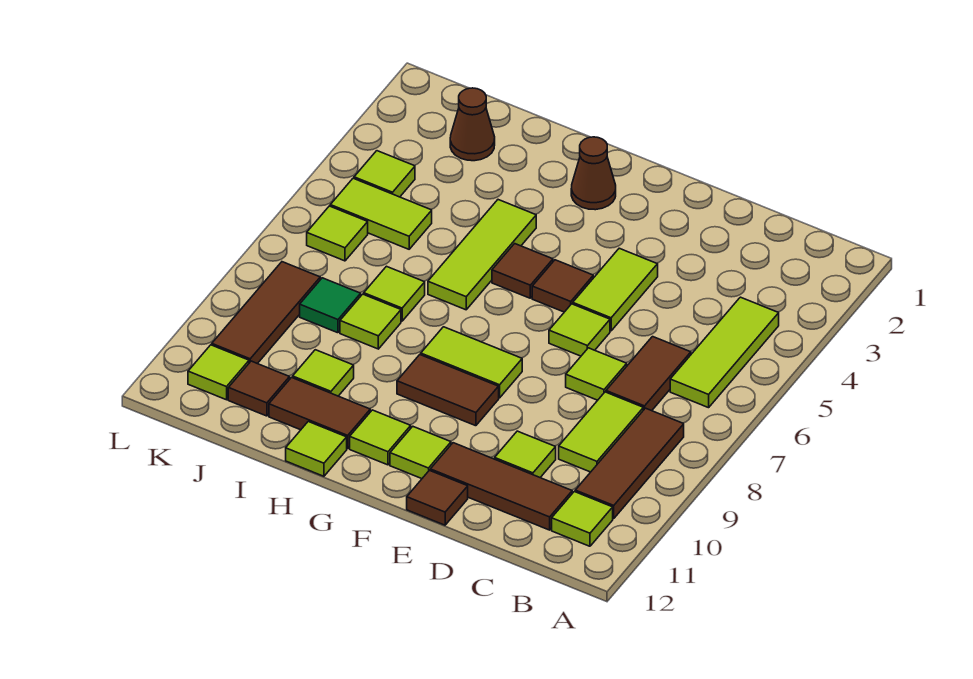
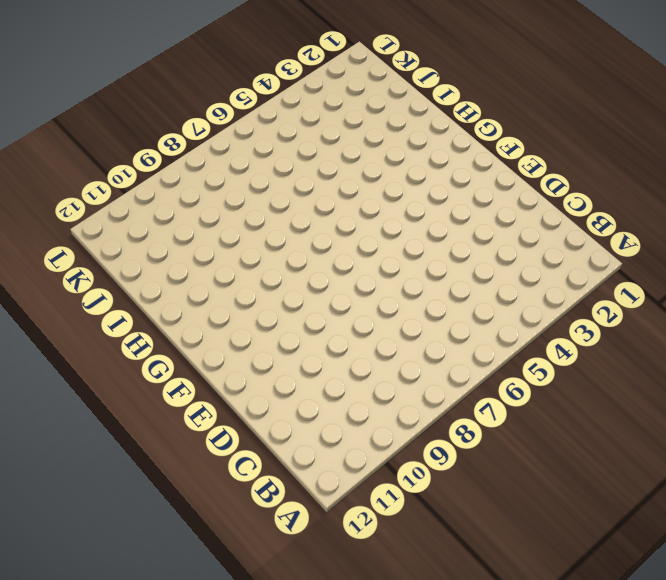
none -> lime tile B4:B6 level 1
none -> brown tile B8:B10 level 1
none -> lime tile B11 level 1
none -> brown tile C6:C7 level 1

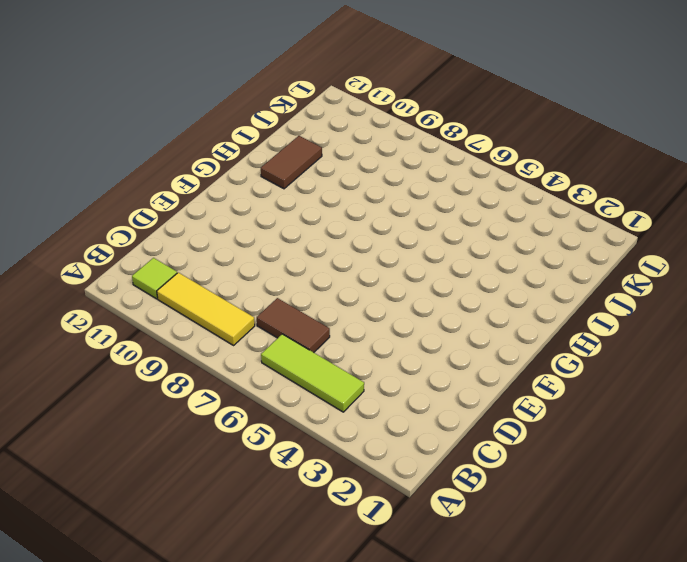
yellow tile B8:B10 level 1 -> brown tile B8:B10 level 1
none -> lime tile C8:C9 level 1
none -> brown tile C11:E11 level 1
none -> lime tile D7 level 1
none -> lime tile D10 level 1

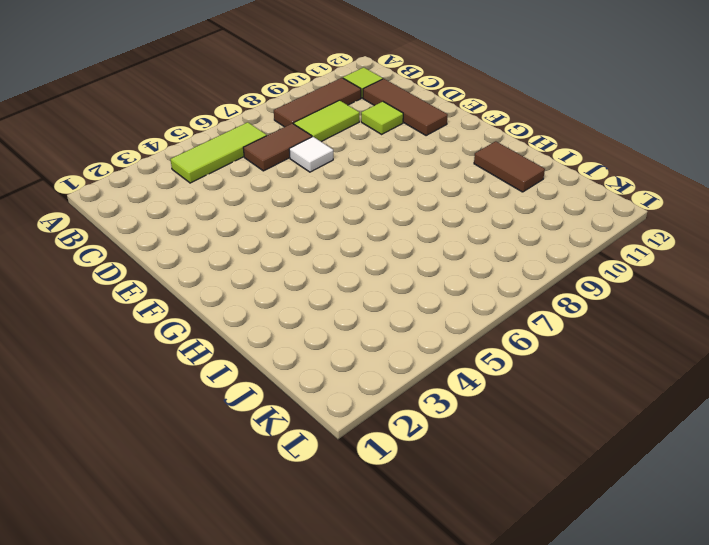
white tile D7 level 1 -> lime tile D7 level 1
none -> lime tile E4:E5 level 1
none -> lime tile E6 level 1
none -> brown tile E12 level 1
none -> brown tile F5 level 1

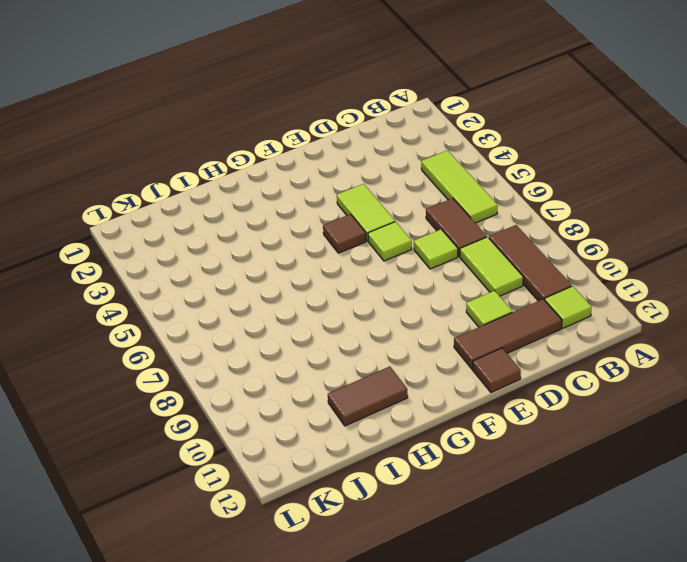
none -> lime tile F8:G8 level 1
none -> brown tile F9:G9 level 1
none -> lime tile F11 level 1
none -> brown cone G2 level 1

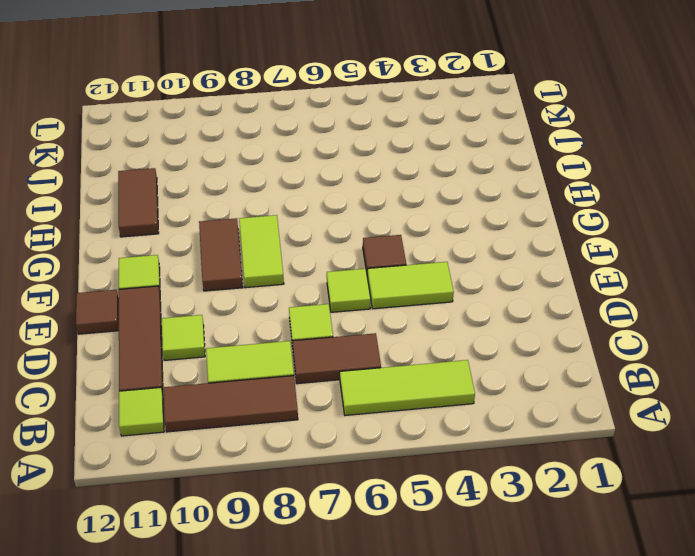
none -> brown cone G2 level 1
none -> brown tile G5 level 1
none -> lime tile G11 level 1
none -> lime tile H4:H6 level 1

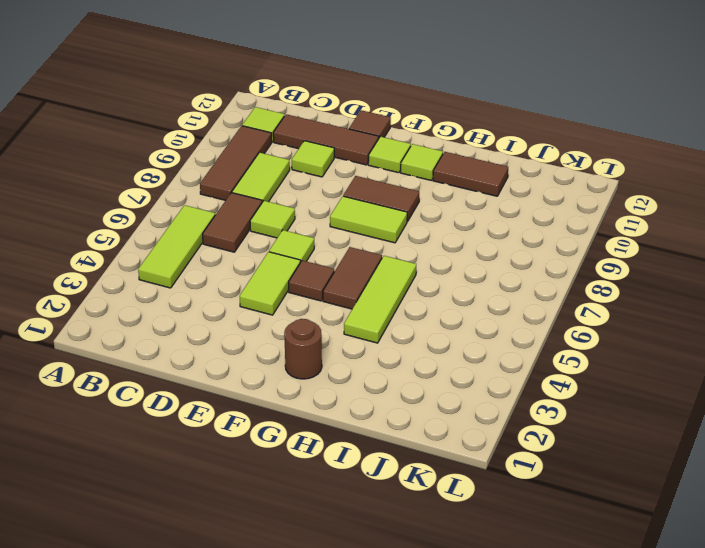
brown round brick G2 level 1 -> brown cone G2 level 1
brown tile G5:G6 level 1 -> brown tile G5 level 1
none -> lime tile H12 level 1
none -> lime tile I7 level 1
none -> lime tile I8 level 1
none -> lime tile I10 level 1

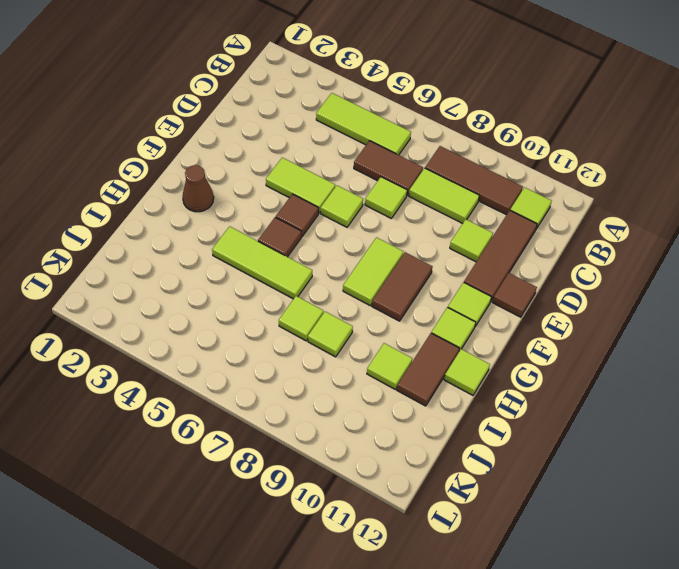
none -> brown cone J2 level 1
none -> lime tile J5:K5 level 1
none -> green tile J8 level 1
none -> brown tile J11 level 1

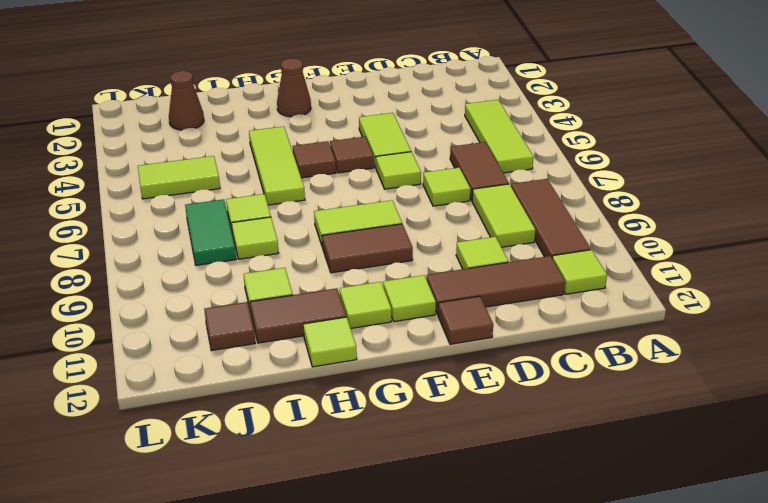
green tile J7:J8 level 1 -> green tile J8 level 1
none -> lime tile K4 level 1
none -> lime tile K6 level 1
none -> brown tile K8:K10 level 1
none -> lime tile K11 level 1

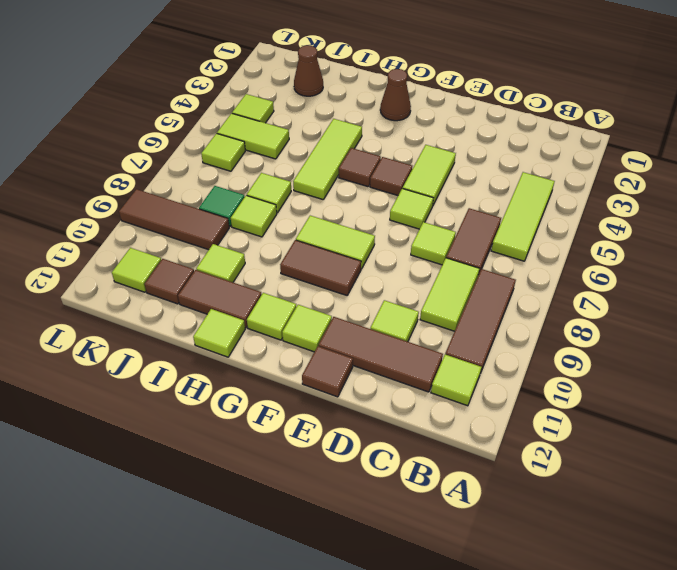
brown tile J9:L9 level 1 -> brown tile K8:K10 level 1

